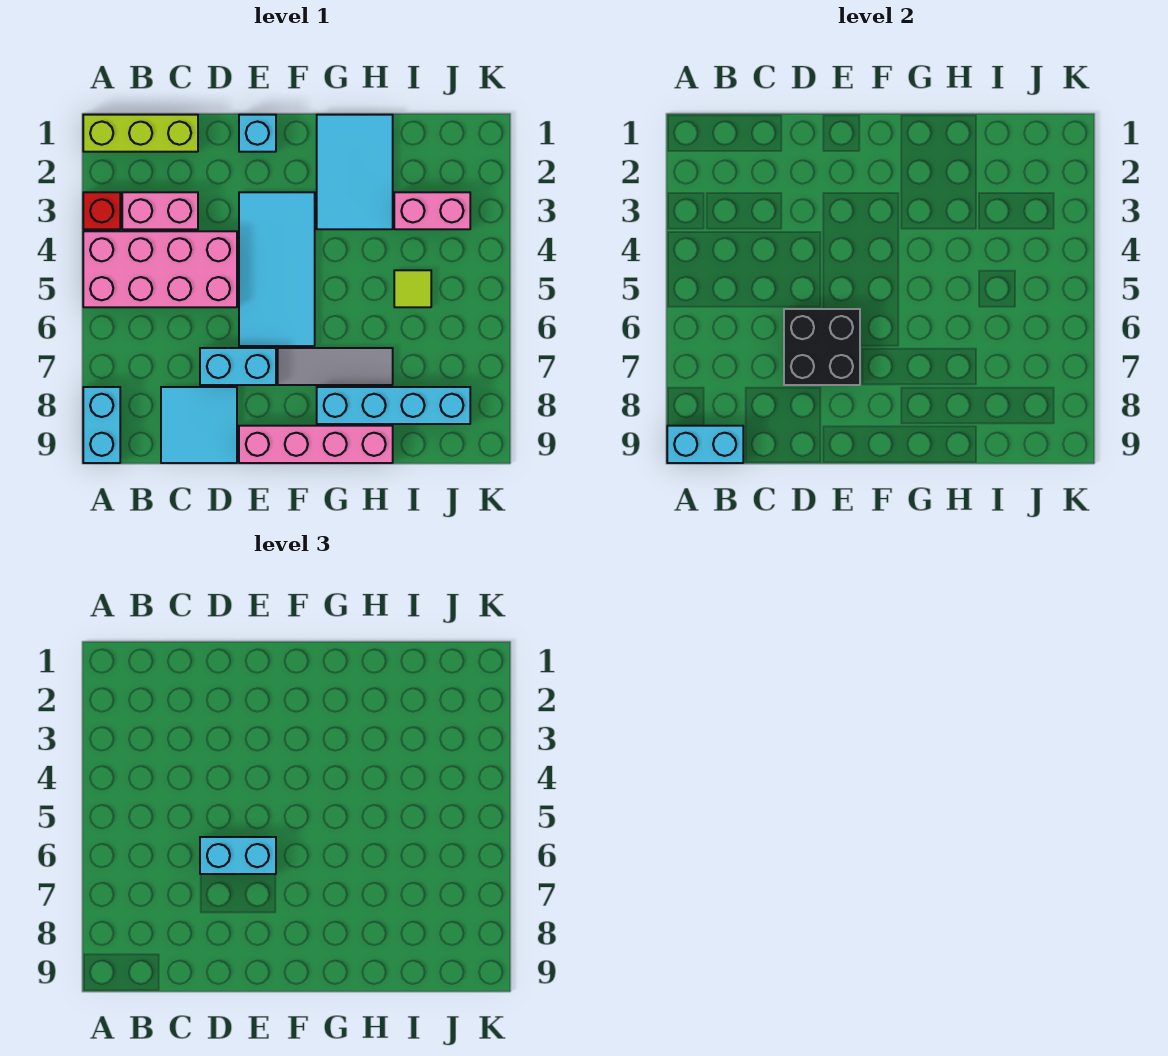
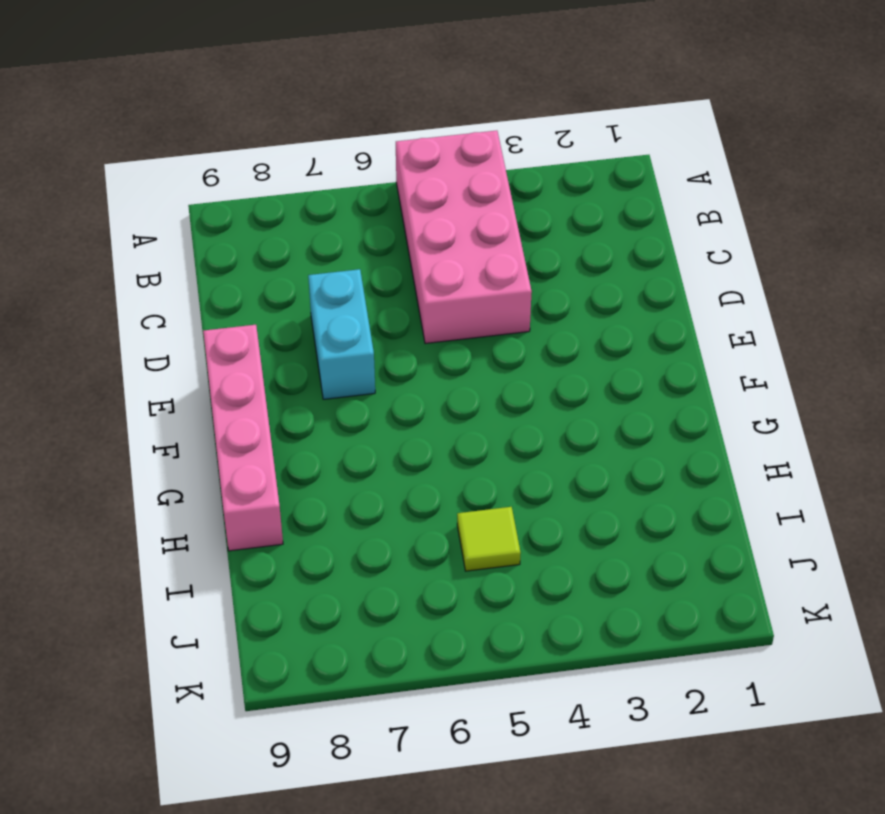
none -> lime brick A1:C1 level 1
none -> red brick A3 level 1
none -> cyan brick A8:A9 level 1

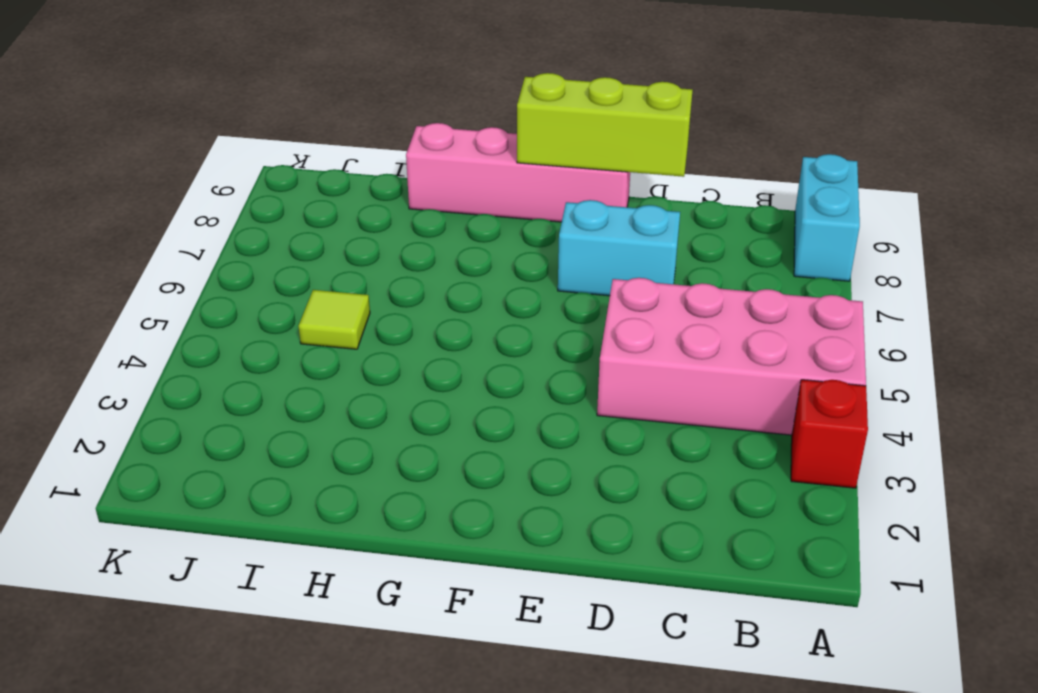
lime brick D9:F9 level 2 -> lime brick A1:C1 level 1
none -> pink brick B3:C3 level 1
none -> cyan tile C8:D9 level 1
none -> cyan brick E1 level 1

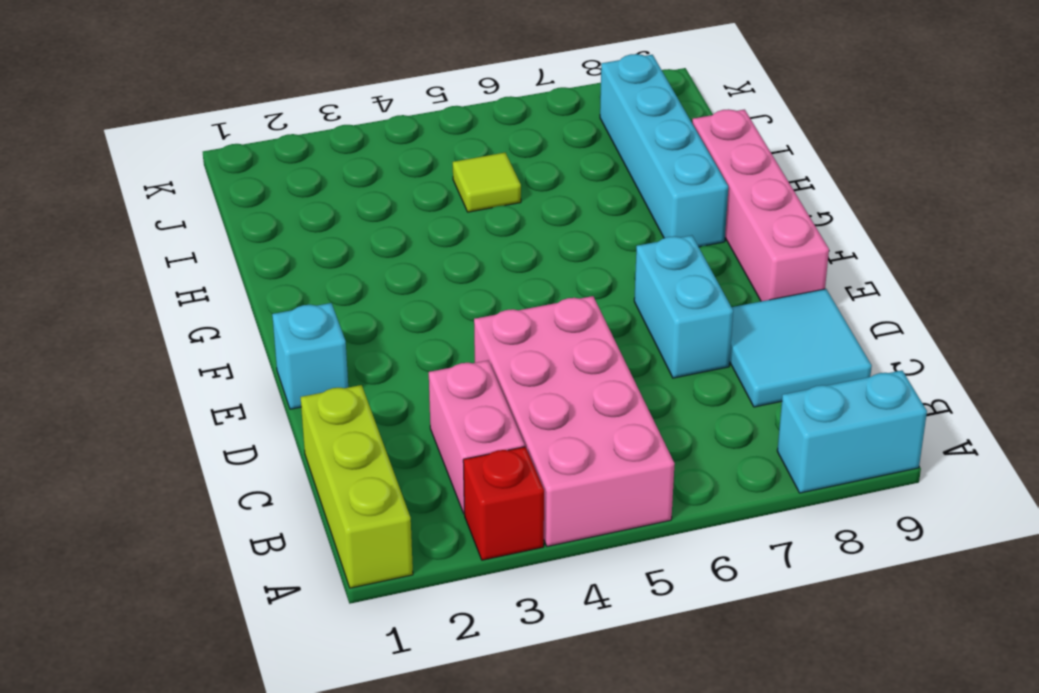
none -> cyan tile E3:F6 level 1
none -> grey tile F7:H7 level 1
none -> cyan tile G1:H3 level 1

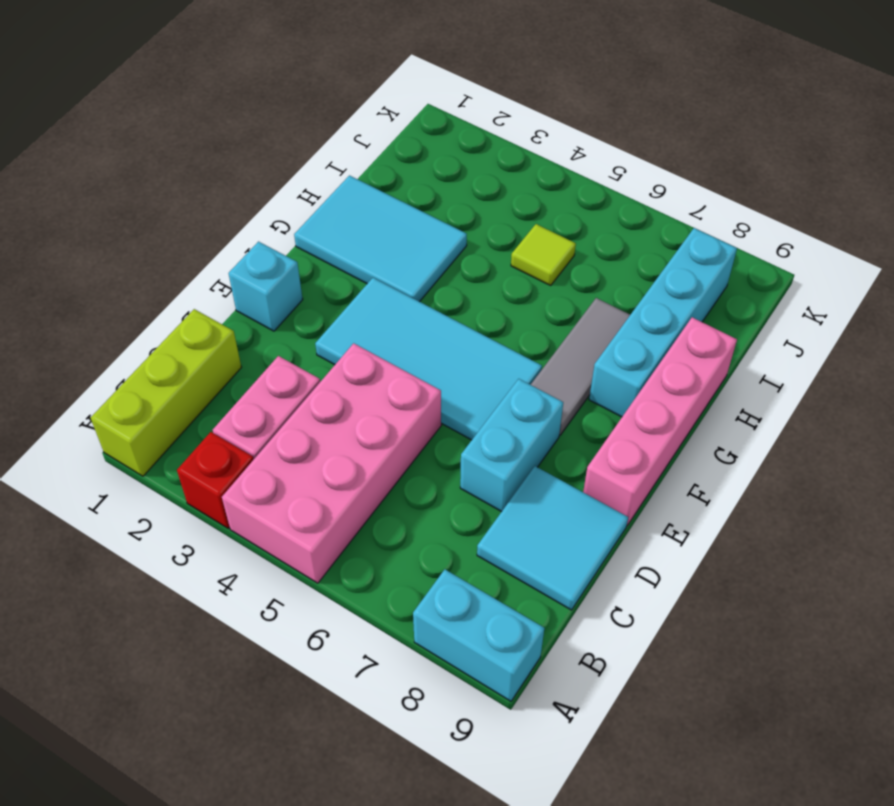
none -> pink brick I3:J3 level 1
none -> cyan brick A9:B9 level 2
none -> black brick D6:E7 level 2

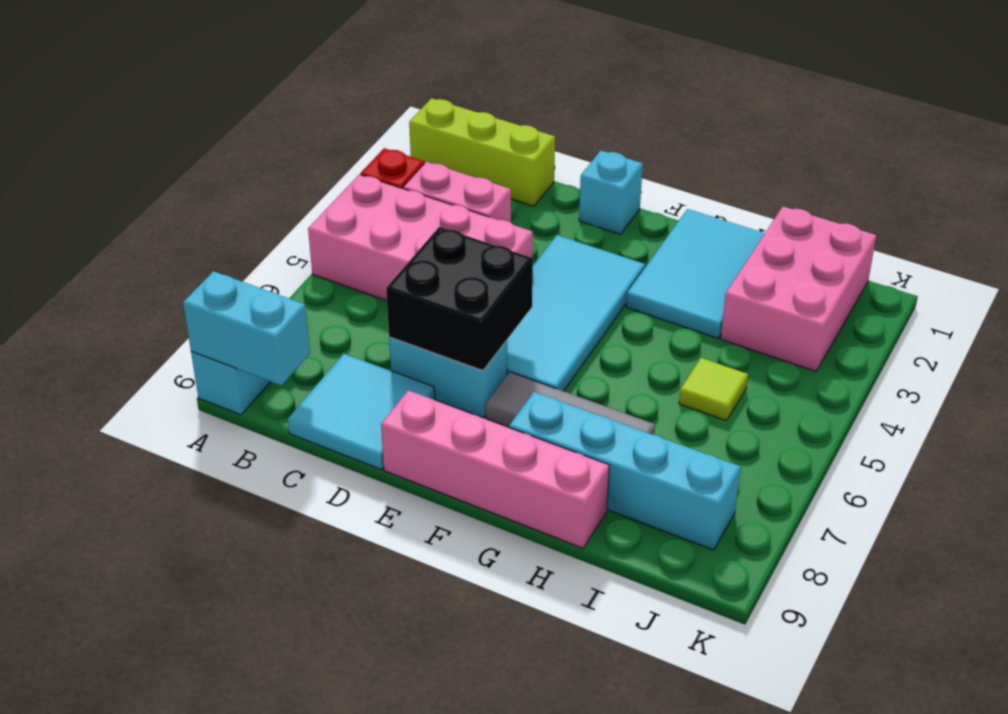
pink brick I1:J3 level 1 -> pink brick I3:J3 level 1
none -> cyan brick D6:E6 level 3

